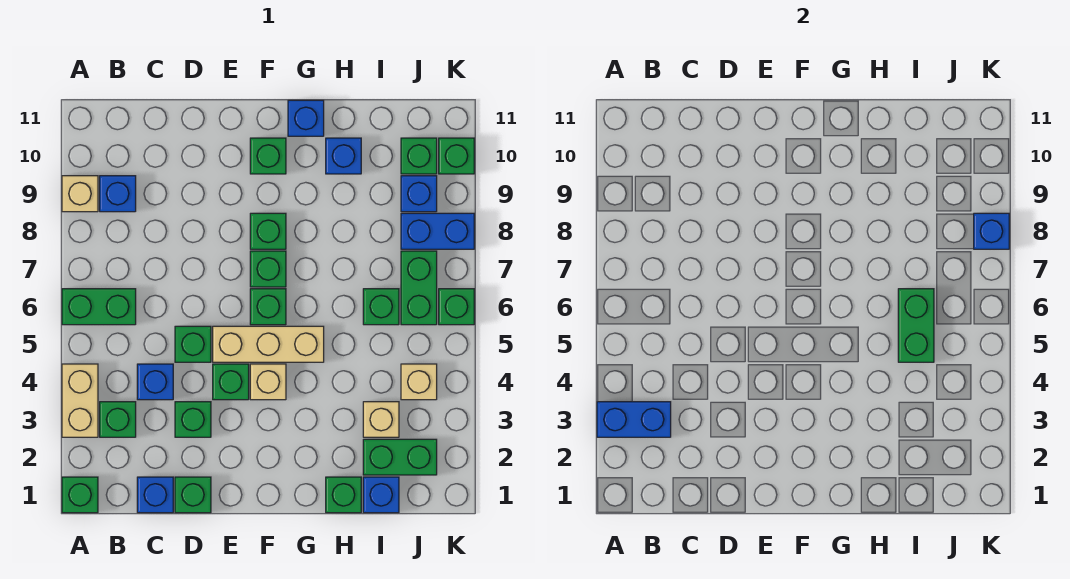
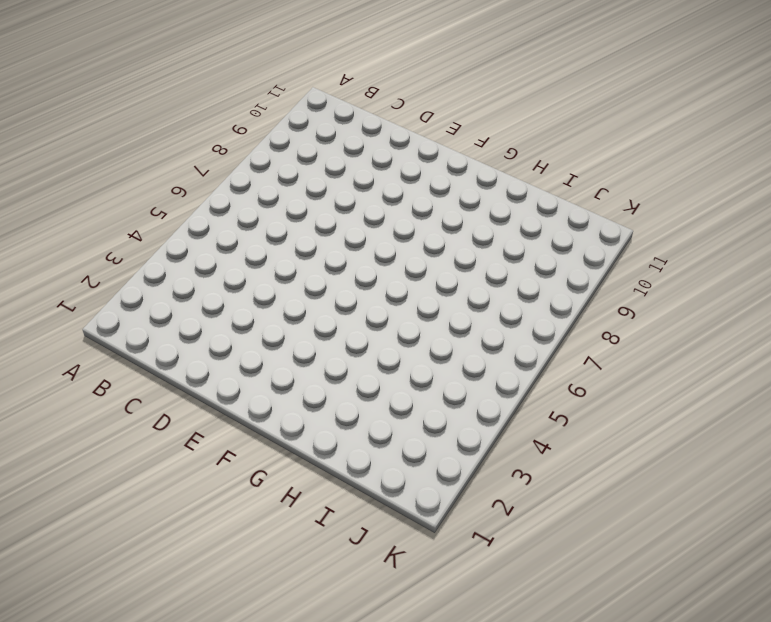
none -> green brick A1 level 1
none -> tan brick A3:A4 level 1
none -> green brick A6:B6 level 1
none -> tan brick A9 level 1

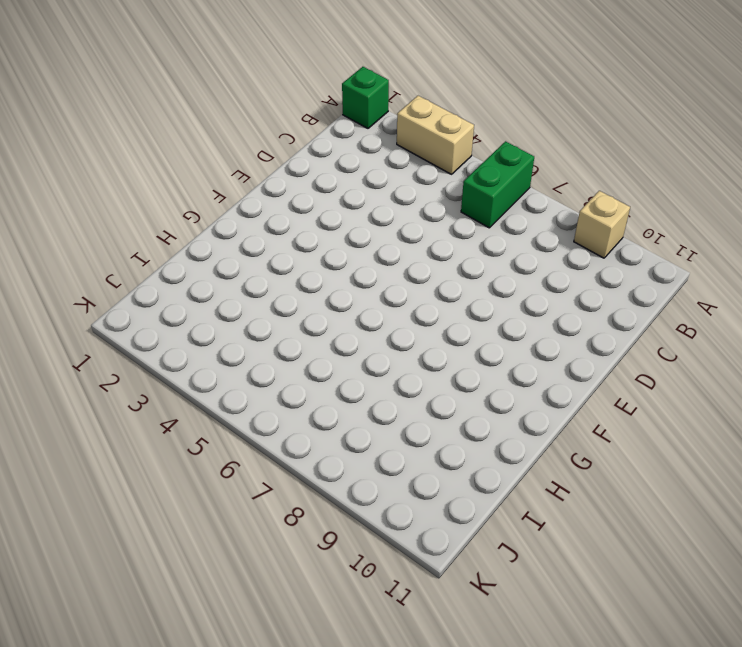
none -> green brick B3 level 1
none -> blue brick B9 level 1
none -> blue brick C1 level 1
none -> blue brick C4 level 1

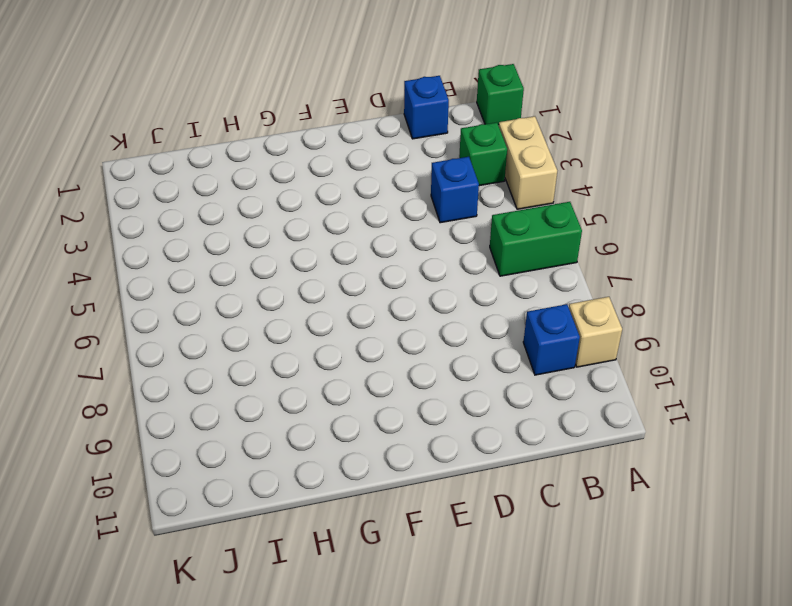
none -> green brick D1 level 1
none -> green brick D3 level 1
none -> green brick D5 level 1
none -> green brick E4 level 1

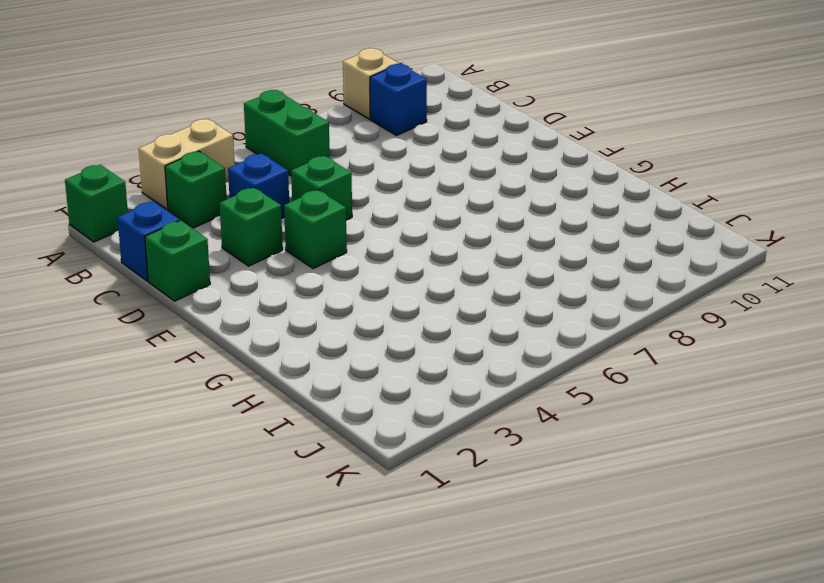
none -> tan brick E5:G5 level 1
none -> tan brick F4 level 1
none -> green brick F6 level 1
none -> green brick F7 level 1

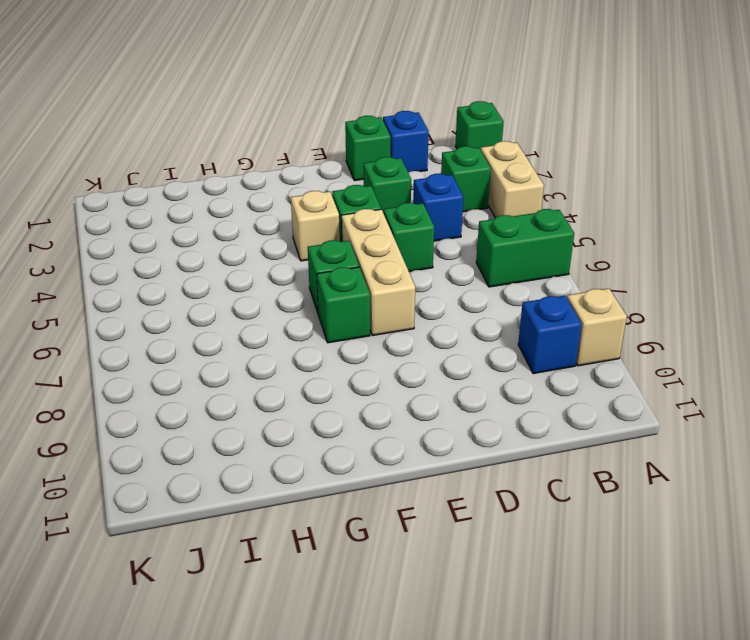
tan brick E5:E7 level 1 -> tan brick E5:G5 level 1
none -> green brick F8 level 1
none -> green brick F10 level 1
none -> blue brick G11 level 1
none -> green brick H1 level 1

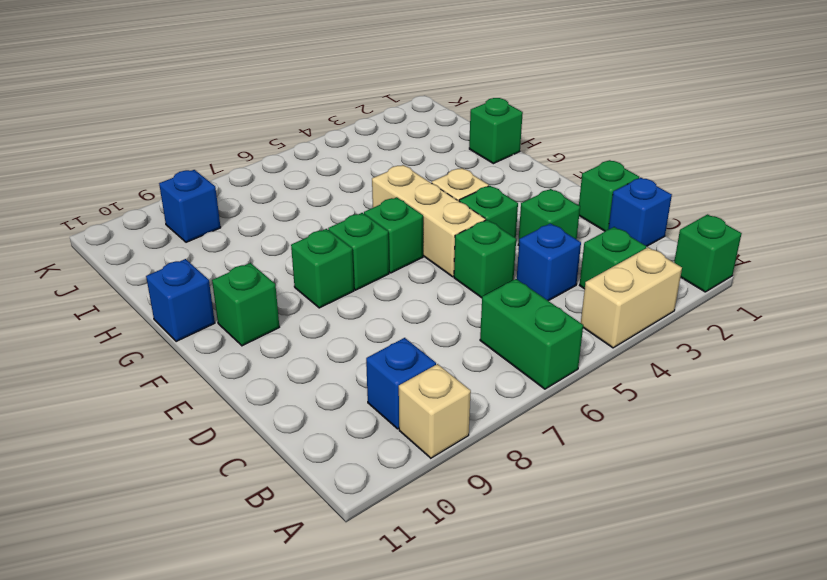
none -> blue brick H10 level 1
none -> blue brick I1 level 1
none -> green brick I2:J2 level 1
none -> tan brick I3 level 1

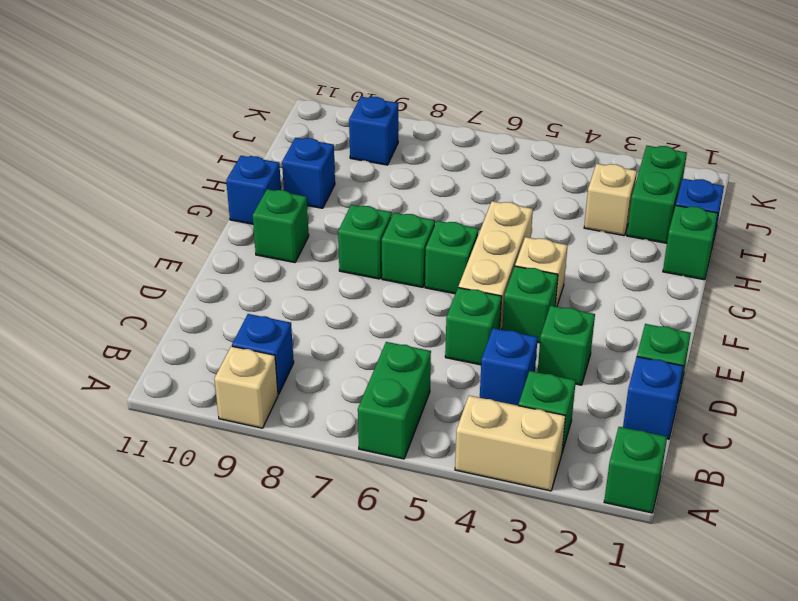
none -> green brick I6 level 1
none -> tan brick J4 level 1
none -> green brick J6:J7 level 1
none -> blue brick J8:K8 level 1

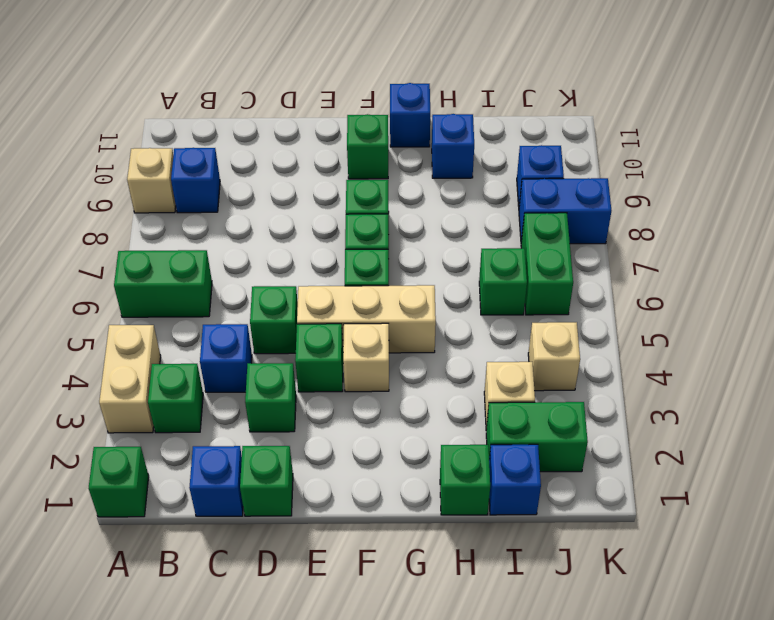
none -> green brick J10 level 1
none -> green brick K6 level 1
none -> green brick K10 level 1
none -> blue brick A3:B3 level 2

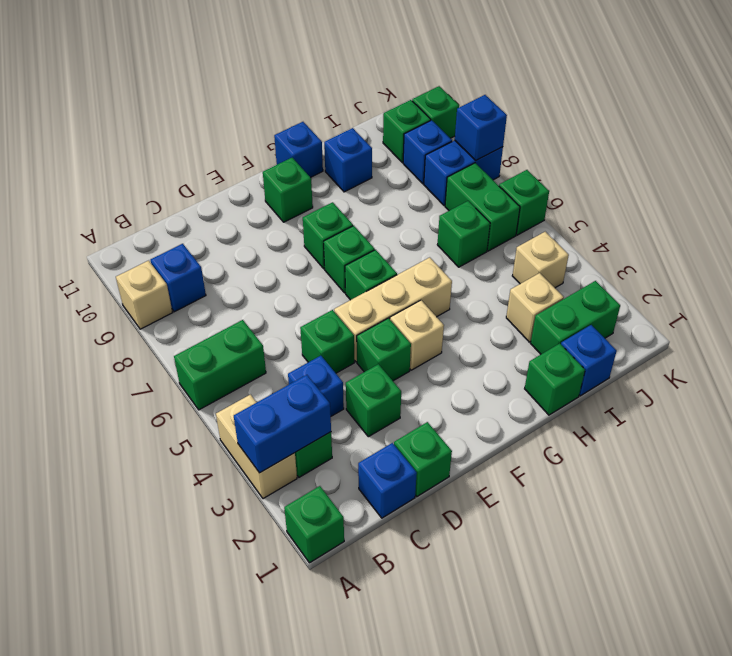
none -> green brick I5:I6 level 2

